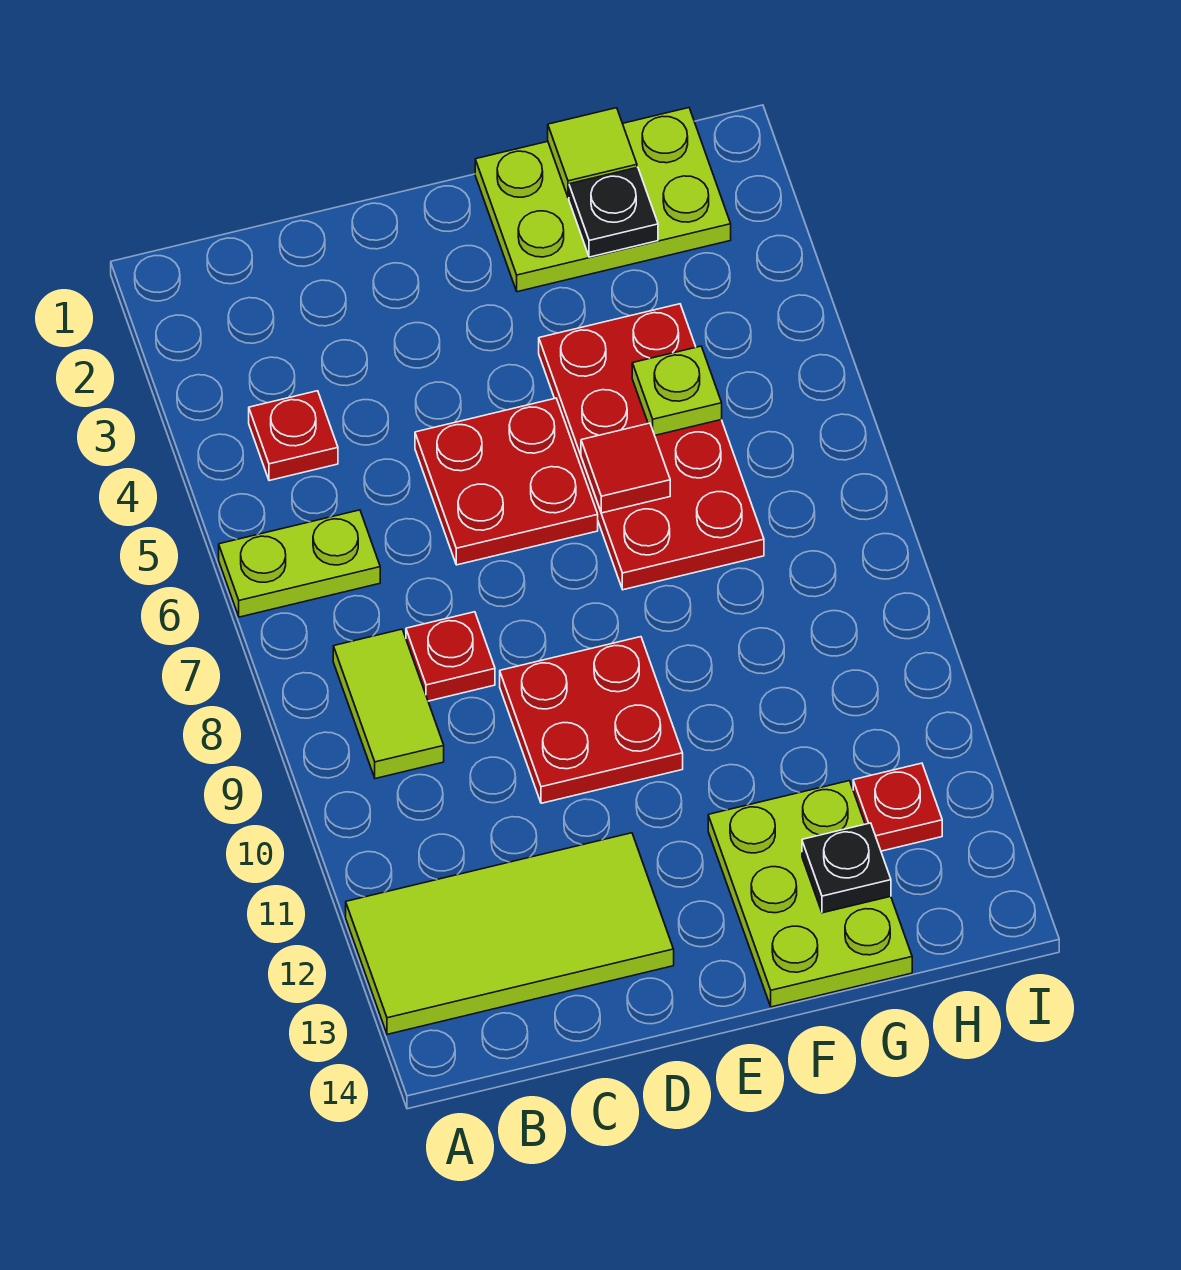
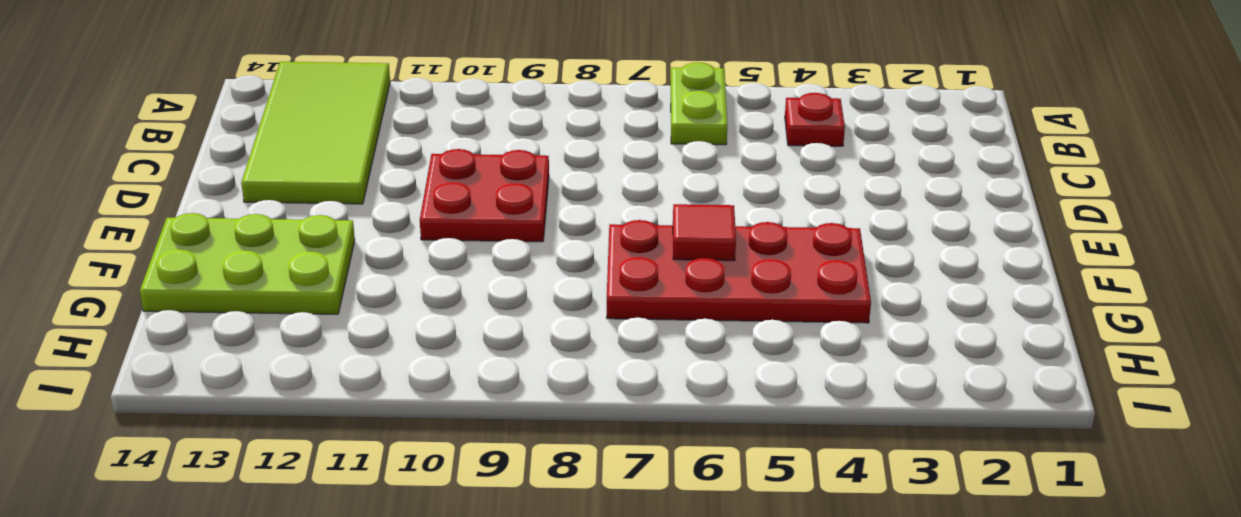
none -> lime tile B8:B9 level 1
none -> red plate C8 level 1
none -> red plate D5:E6 level 1

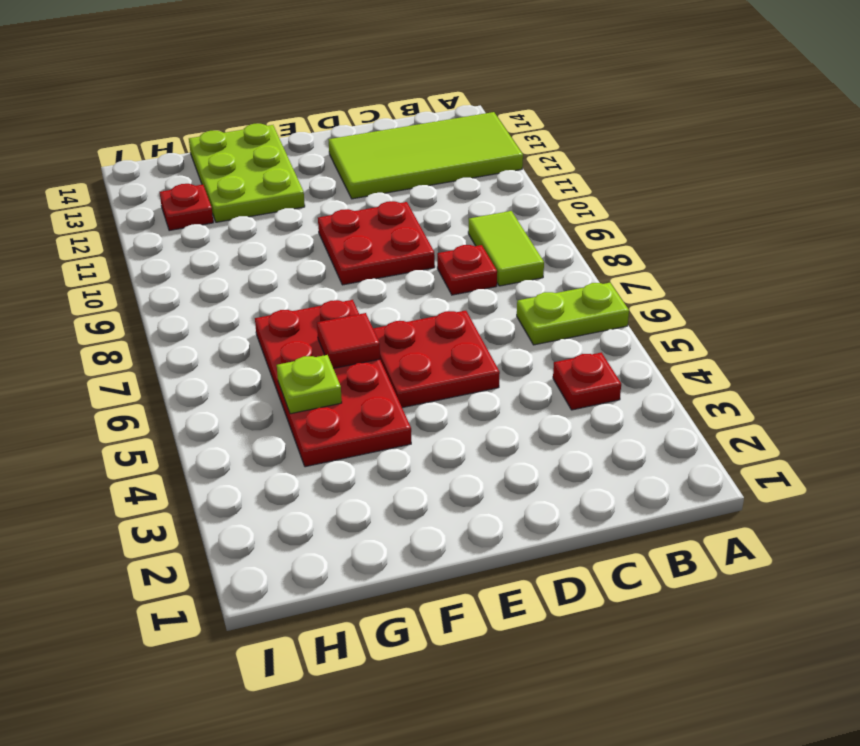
none -> lime plate F1:H2 level 1
none -> lime tile G1 level 2
none -> black plate G2 level 2

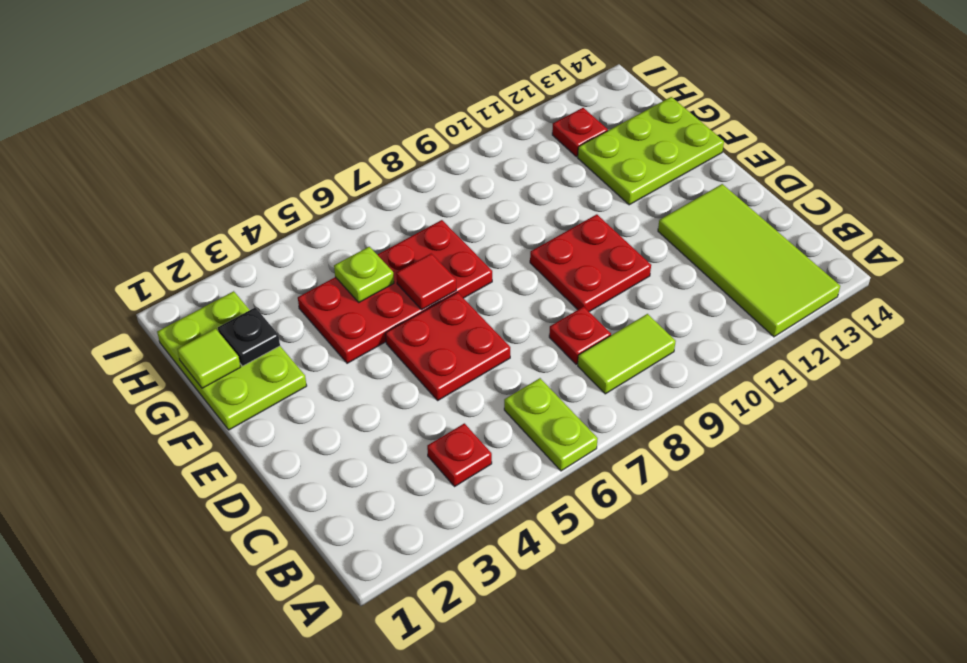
none -> black plate G13 level 2

